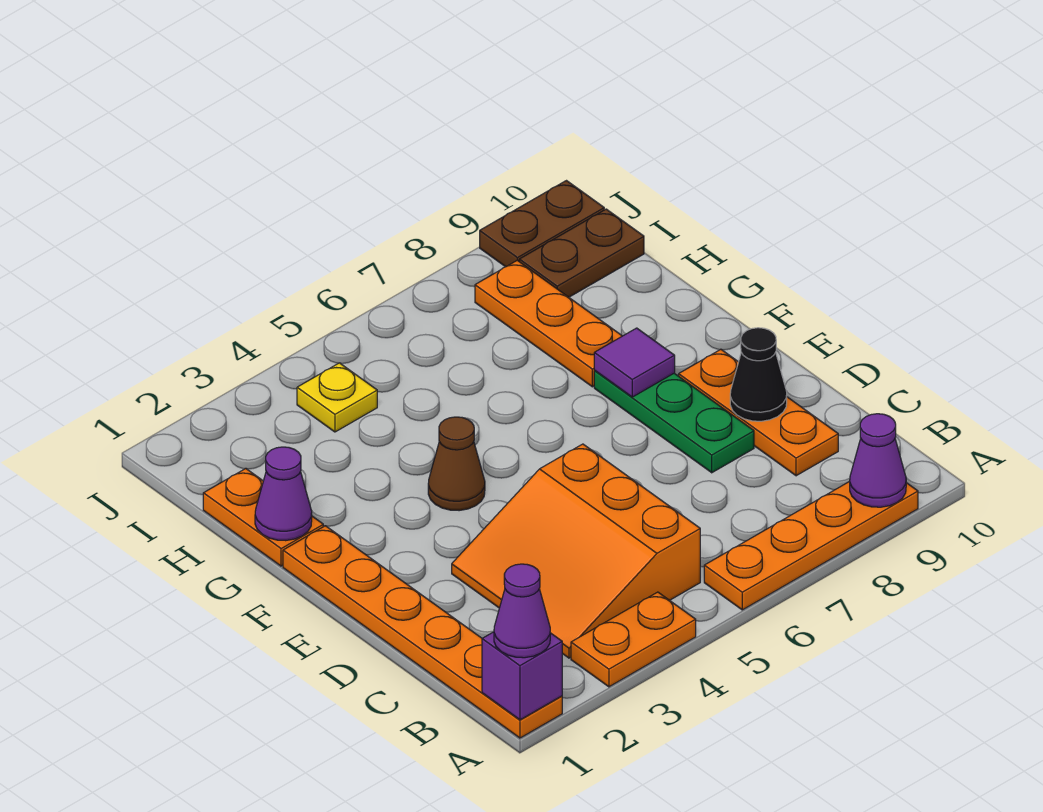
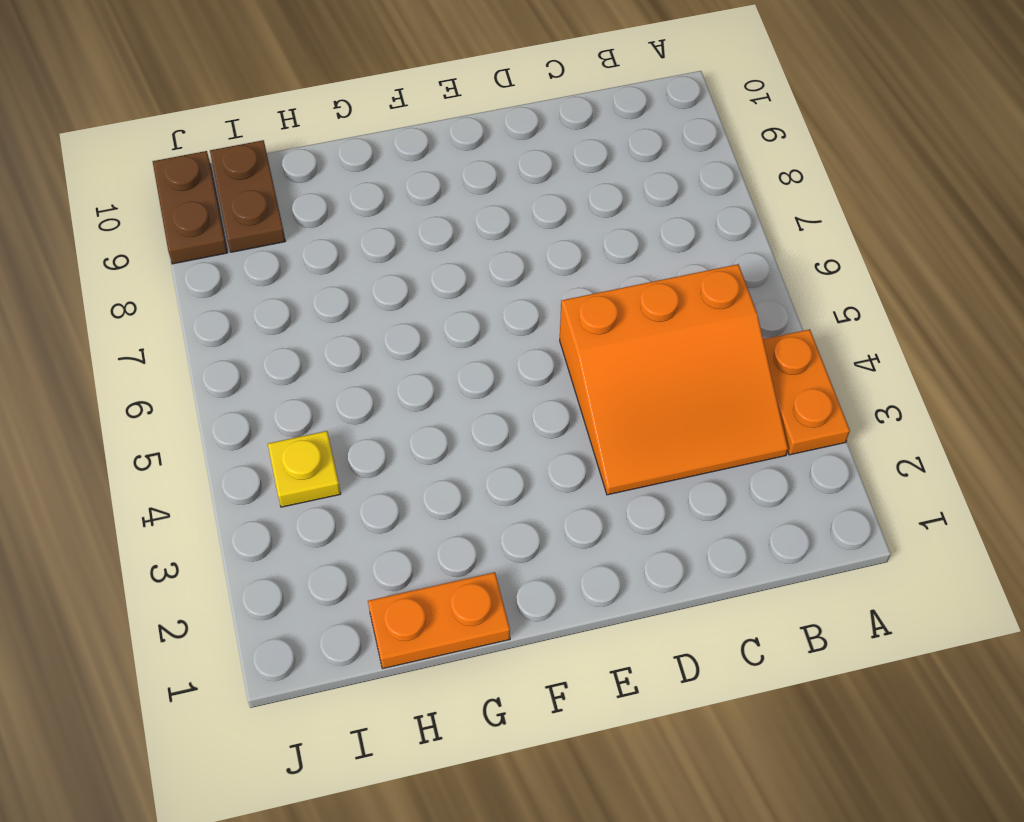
none -> orange plate A1:F1 level 1
none -> orange plate A6:A9 level 1
none -> orange plate C9:E9 level 1

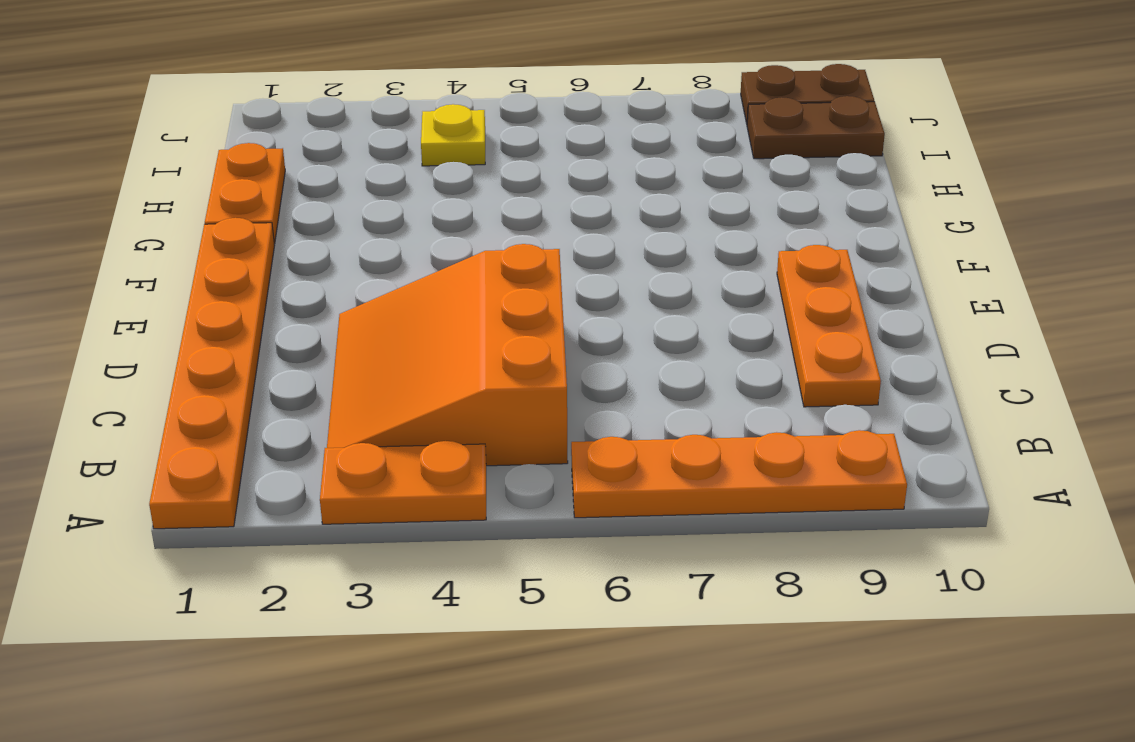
none -> green plate D8:F8 level 1
none -> brown cone F4 level 1
none -> orange plate G8:I8 level 1

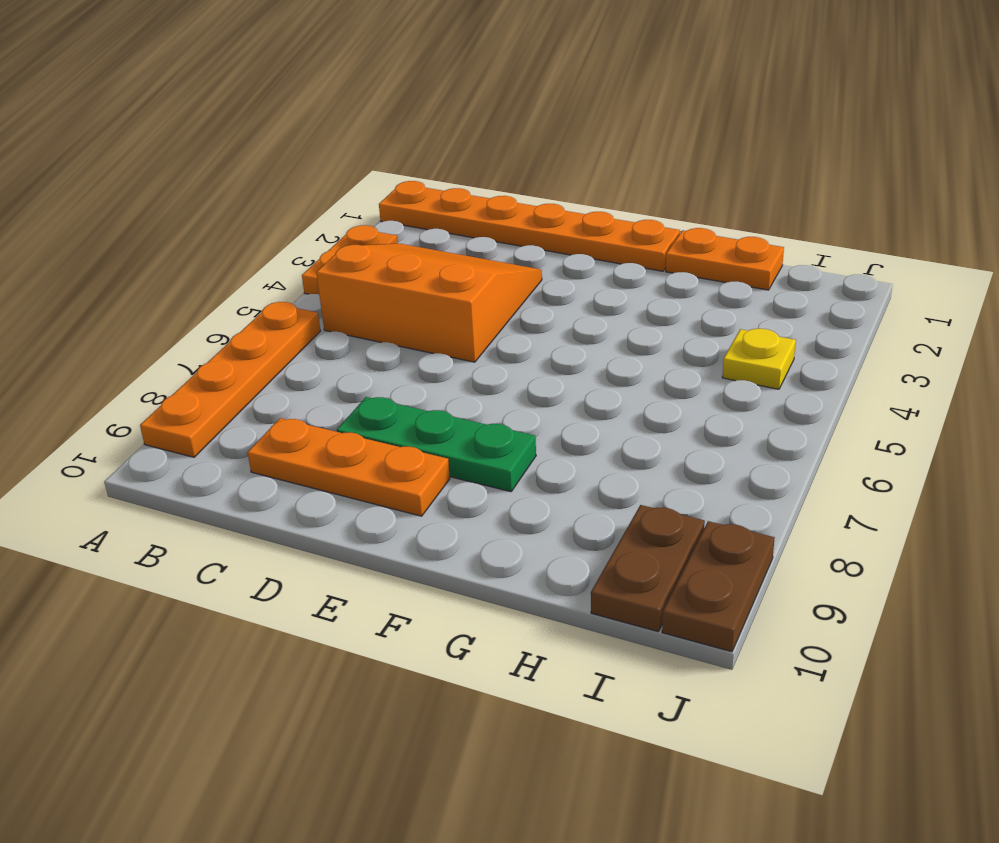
none -> brown cone F4 level 1
none -> orange plate G8:I8 level 1
none -> purple brick A1 level 2

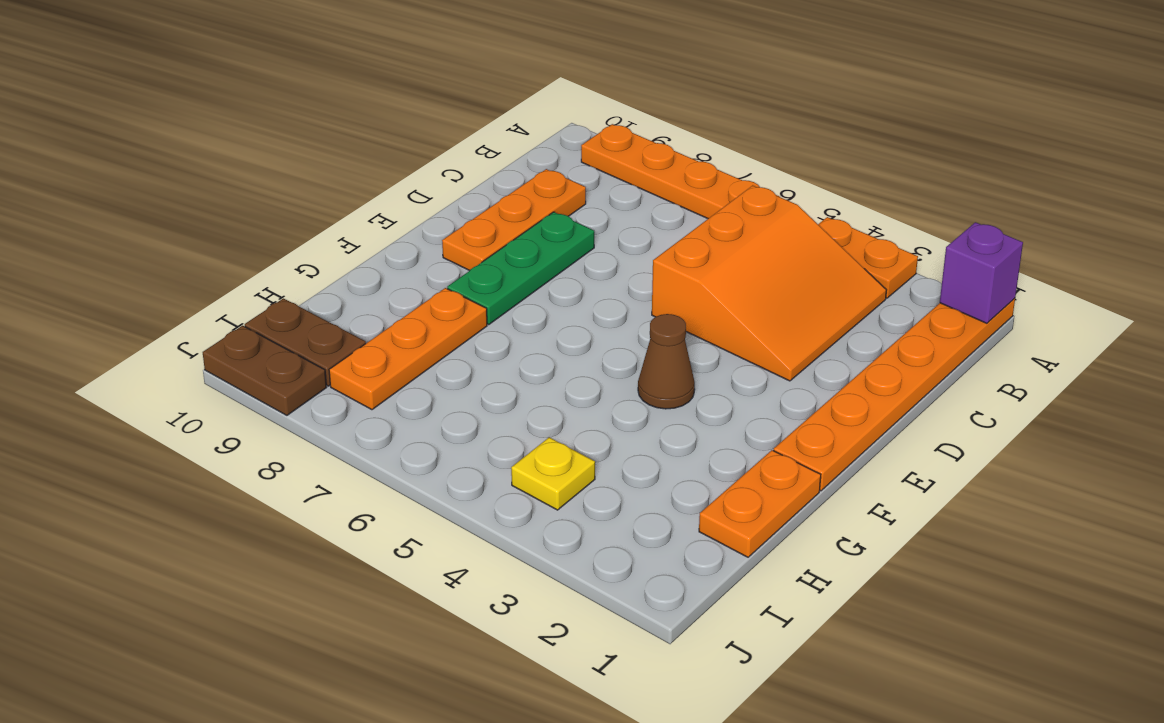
none -> purple cone A9 level 2
none -> black cone D9 level 2
none -> purple tile F8 level 2

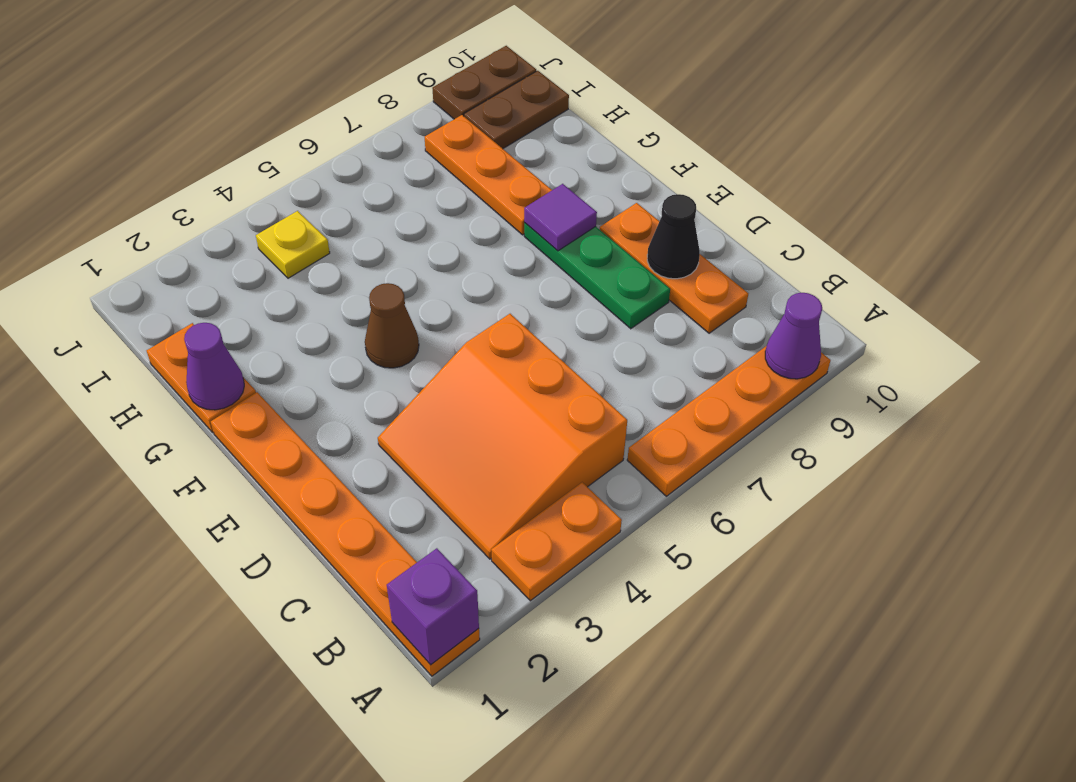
none -> purple cone A1 level 3

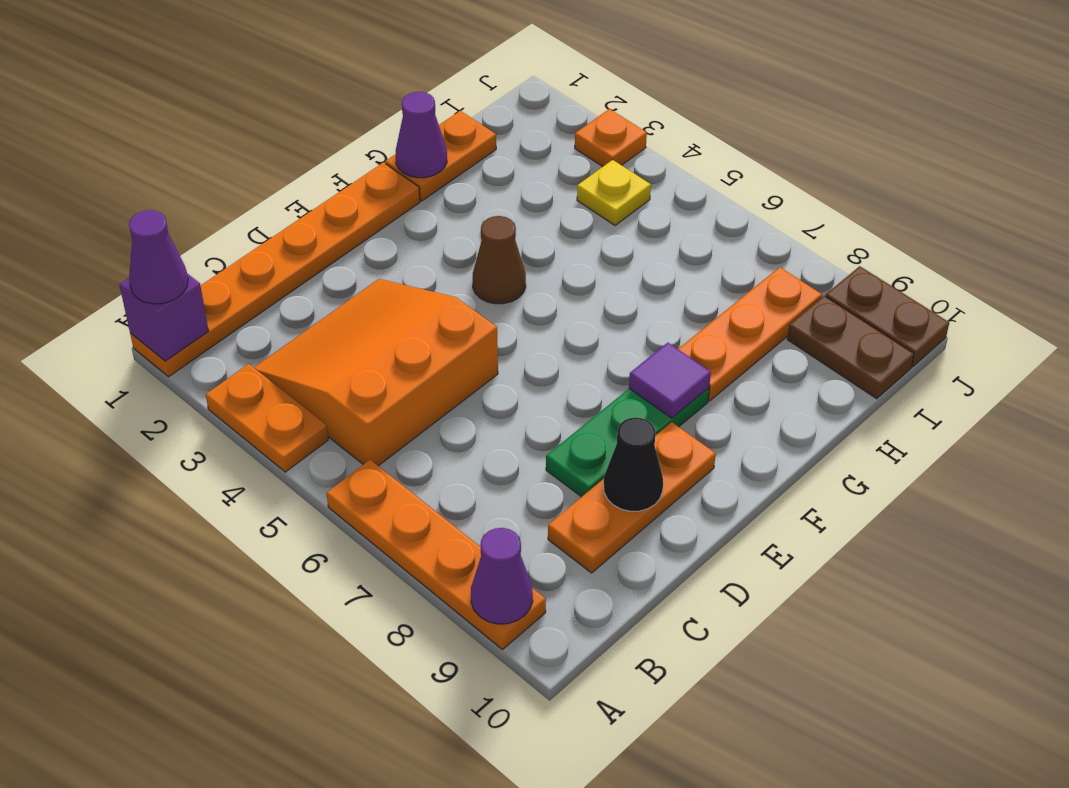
orange plate J3 level 1 -> none

